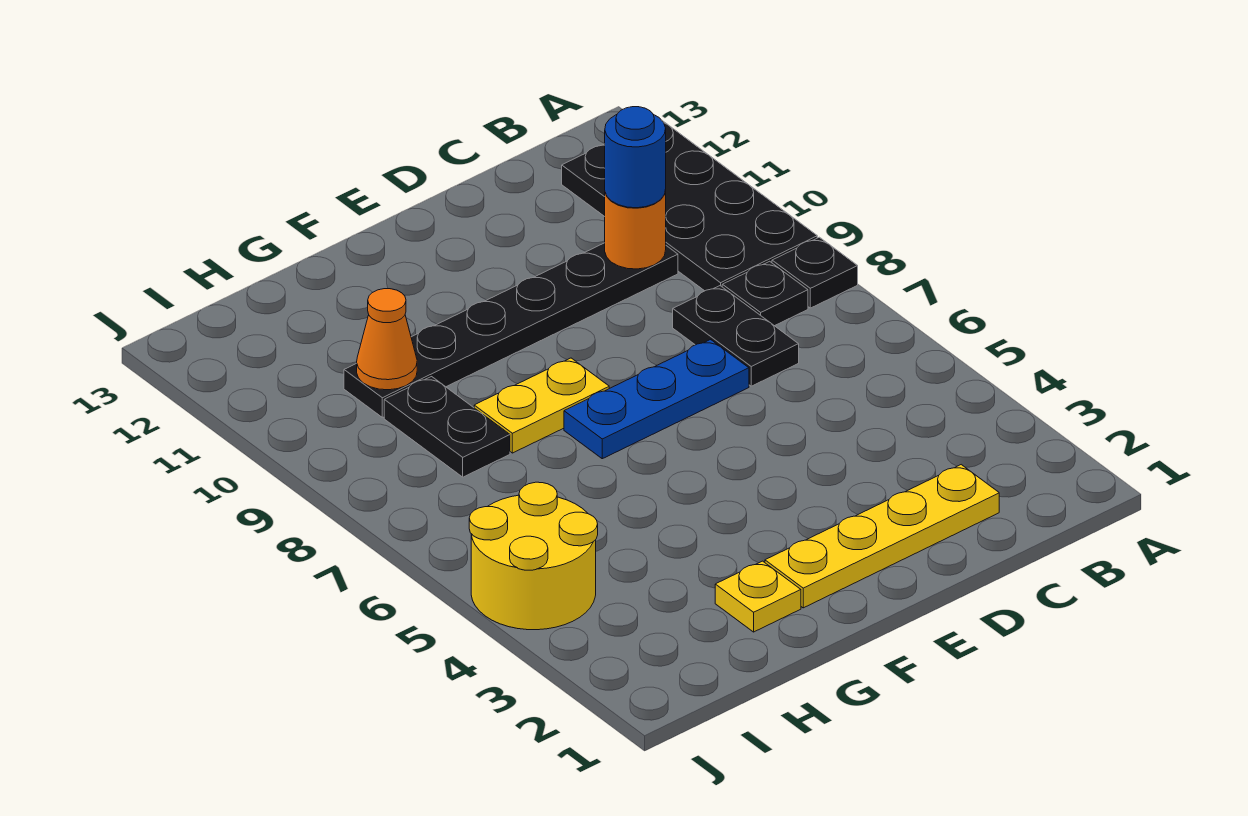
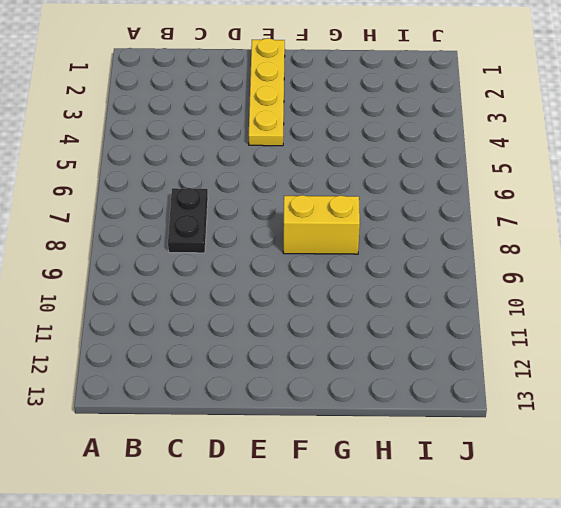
yellow plate E1:E4 level 1 -> yellow plate C2:F2 level 1
yellow brick F8:G8 level 1 -> yellow plate F8:G8 level 1
none -> black plate A8 level 1
none -> black plate A9:B12 level 1
none -> black plate B8 level 1

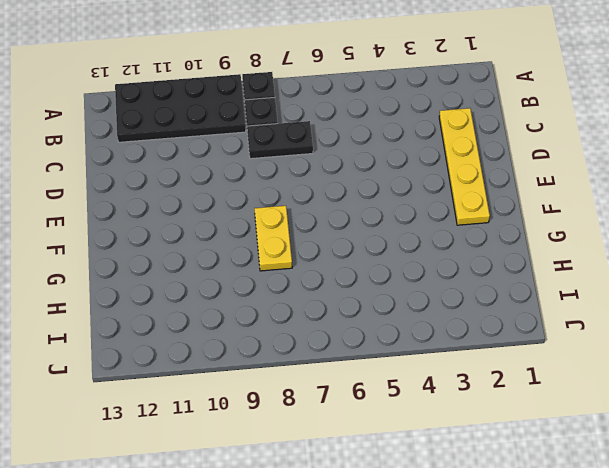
none -> black plate C10:H10 level 1
none -> blue plate D7:F7 level 1
none -> yellow plate G2 level 1

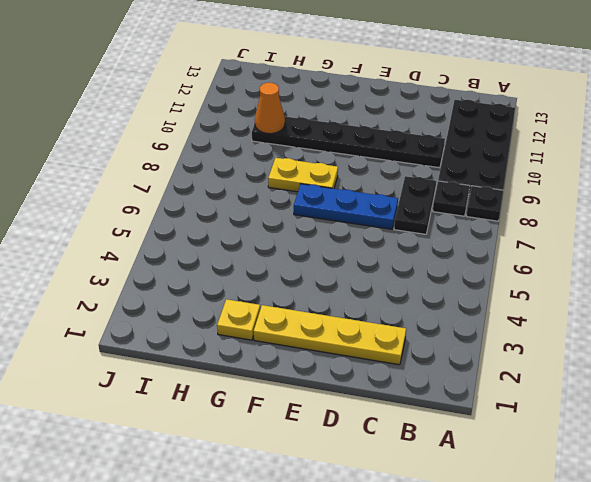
none -> black plate H8:H9 level 1
none -> yellow round brick I4:J5 level 1
none -> orange round brick C10 level 2

